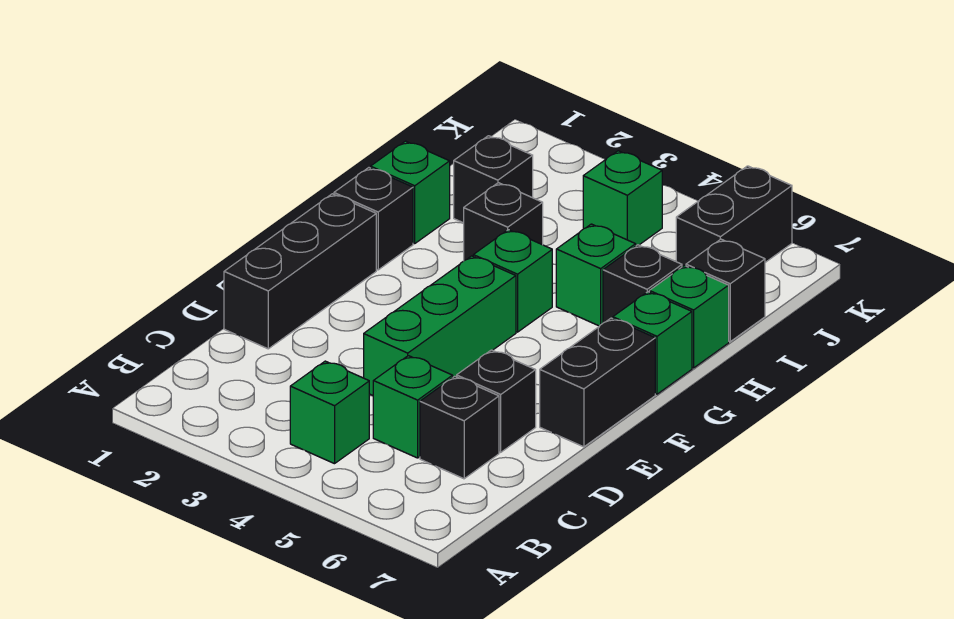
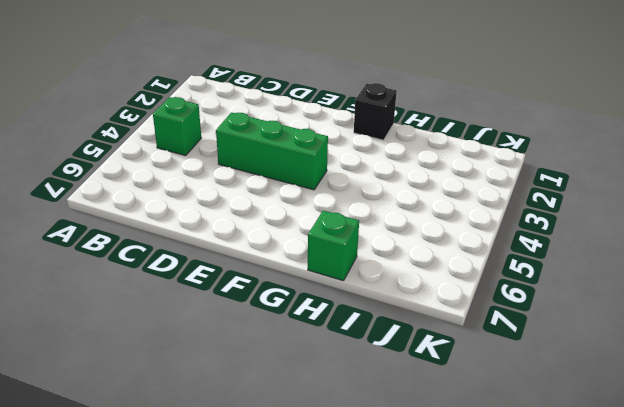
none -> green brick C5 level 1
none -> black brick C6 level 1
none -> black brick D1:F1 level 1

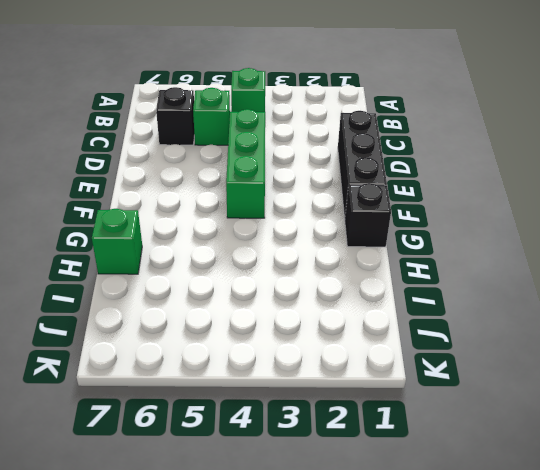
none -> black brick D6 level 1
none -> black brick E7:F7 level 1
none -> green brick G4 level 1

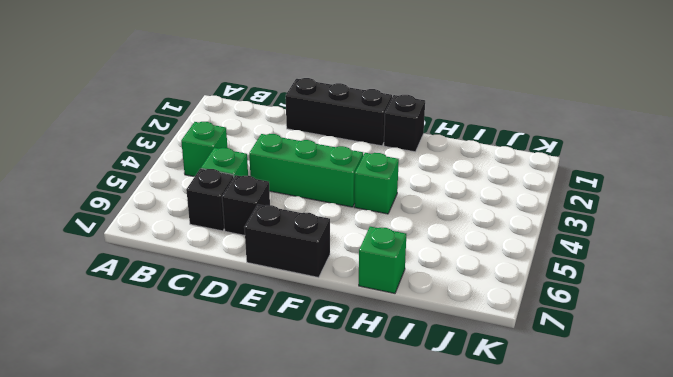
none -> green brick G7 level 1
none -> green brick H1 level 1
none -> black brick H3 level 1

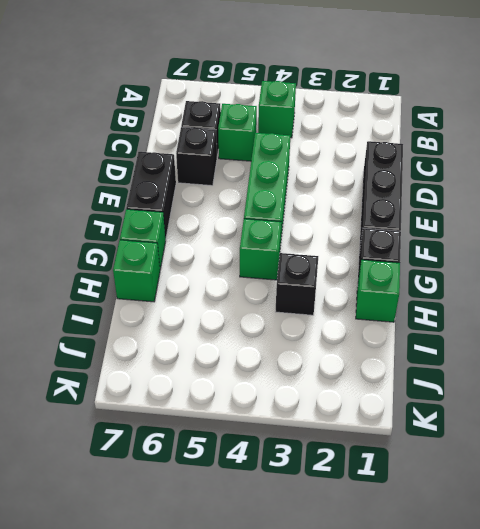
none -> green brick H5 level 1
none -> black brick H6 level 1
none -> black brick I2 level 1

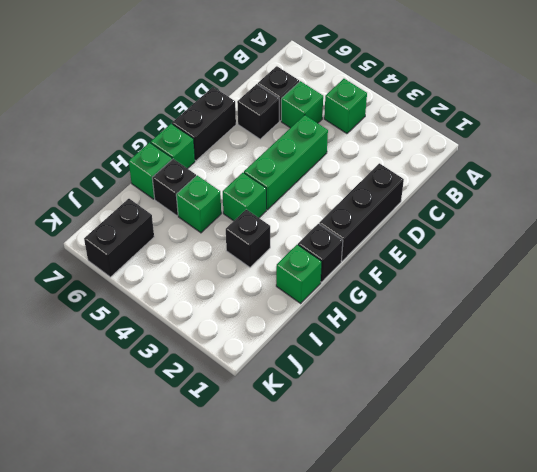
none -> black brick I2 level 1
none -> black brick I7 level 1
none -> green brick J4 level 1

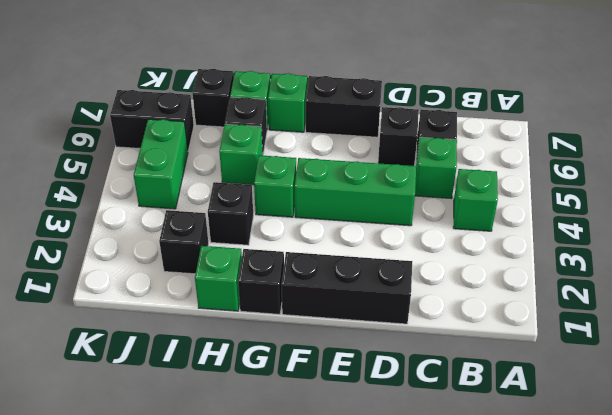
green brick J4:J5 level 1 -> green brick J4 level 1

